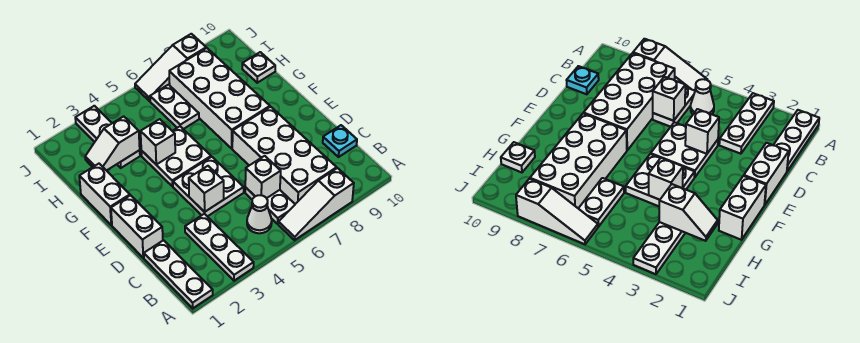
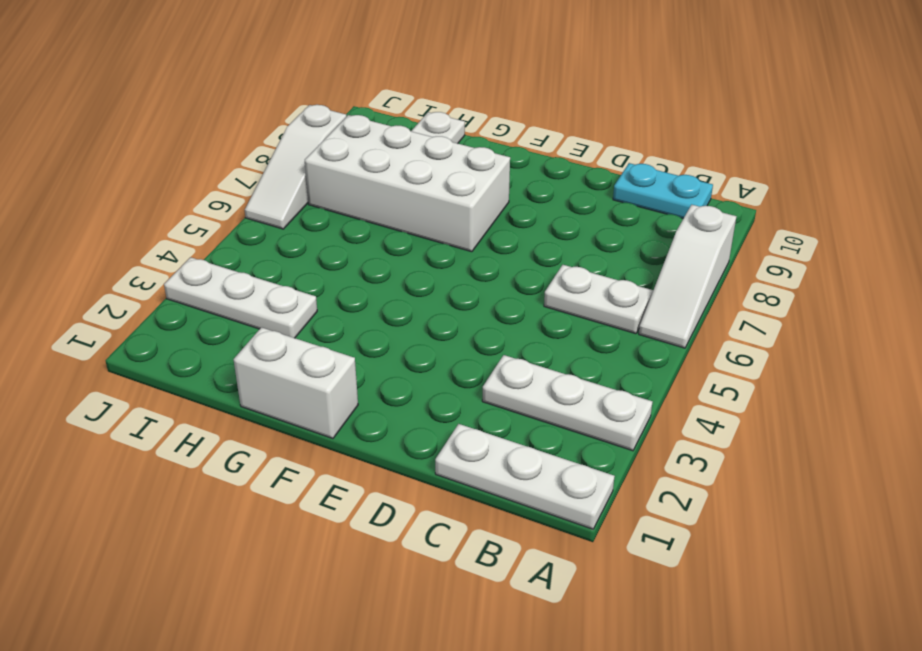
cyan plate B10:C10 level 1 -> cyan plate C10 level 1
none -> white cone B5 level 1
none -> white brick B7:E8 level 1
none -> white brick D1:E1 level 1

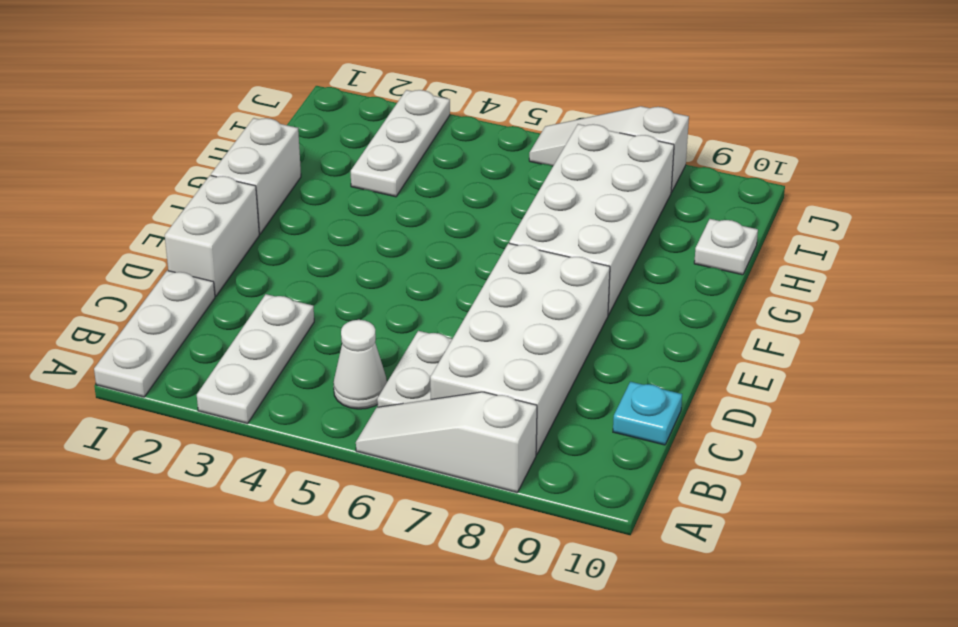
none -> white plate D4:E5 level 1
none -> white plate F4:G5 level 1
none -> white plate H6:I6 level 1

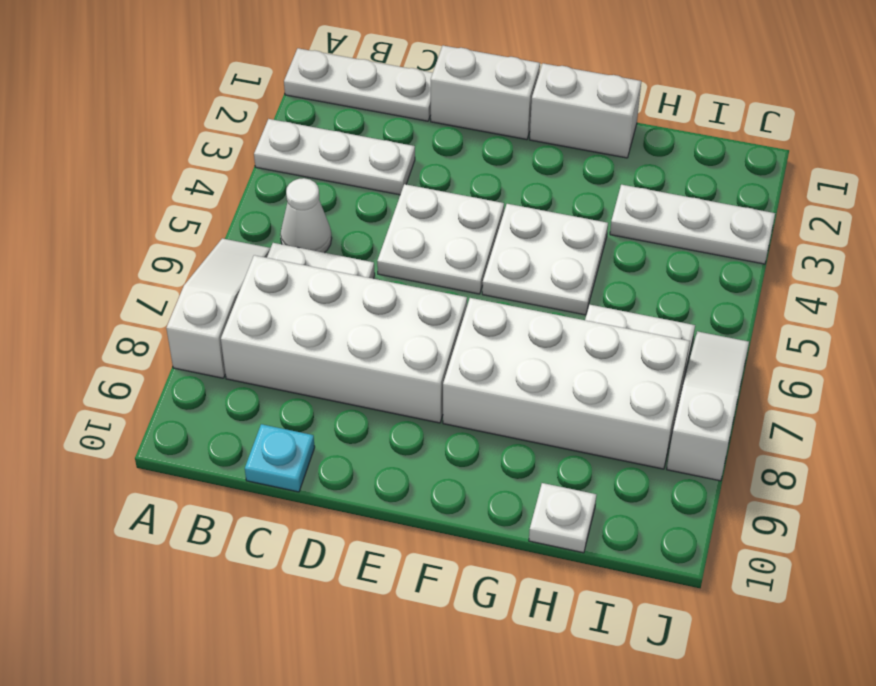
none -> white brick C6 level 2
none -> white brick D4 level 2
none -> white brick G4 level 2

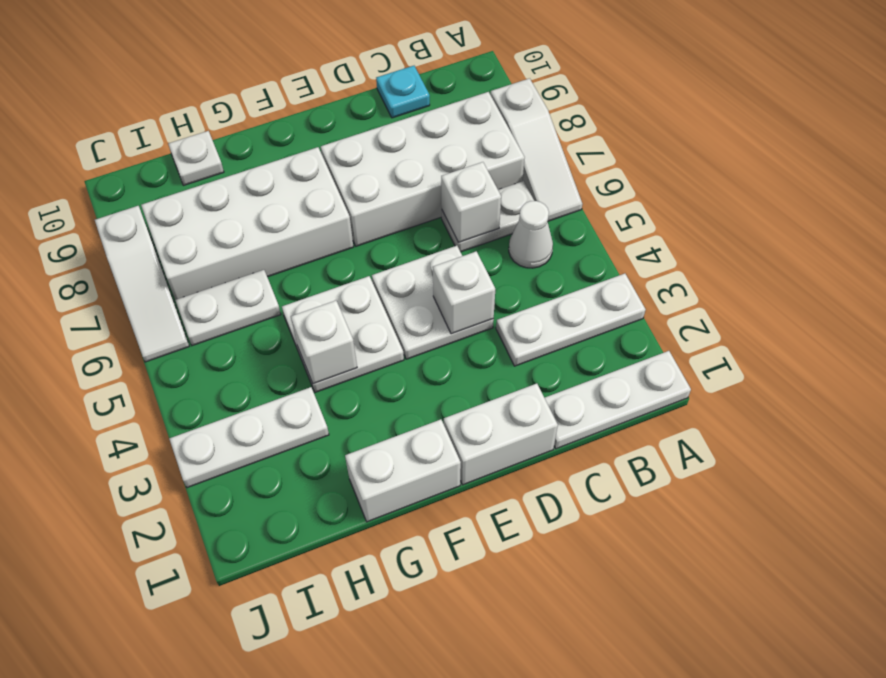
none -> white slope H2:H3 level 2 top 3

